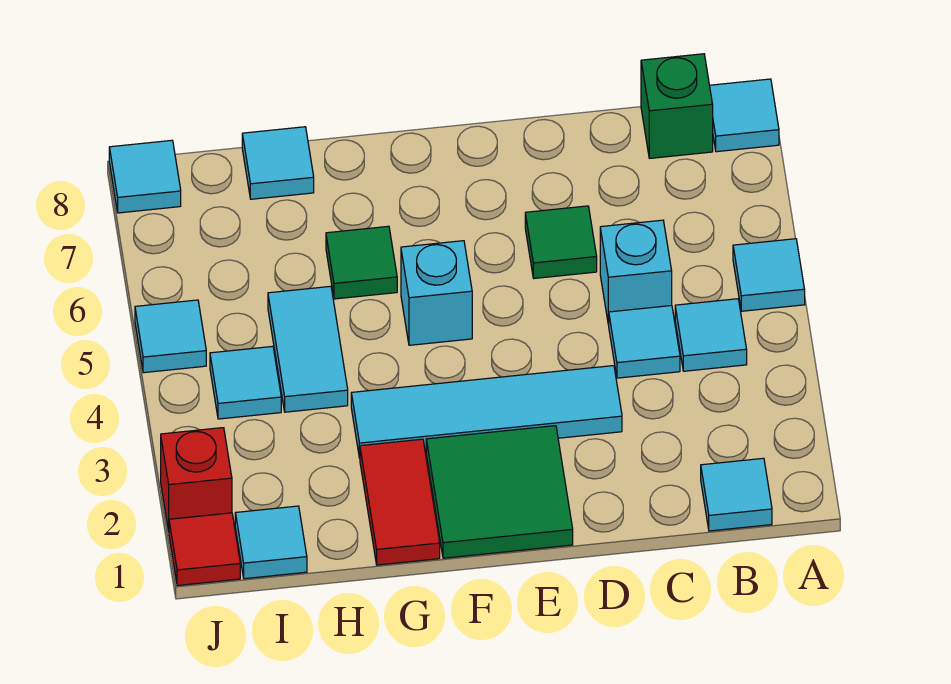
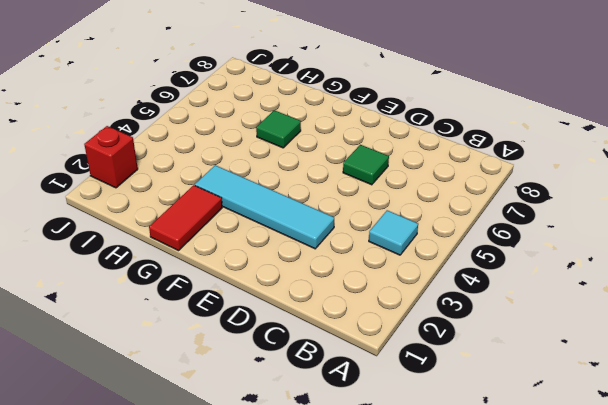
none -> cyan tile A5 level 1
none -> cyan tile A8 level 1
none -> cyan tile B1 level 1

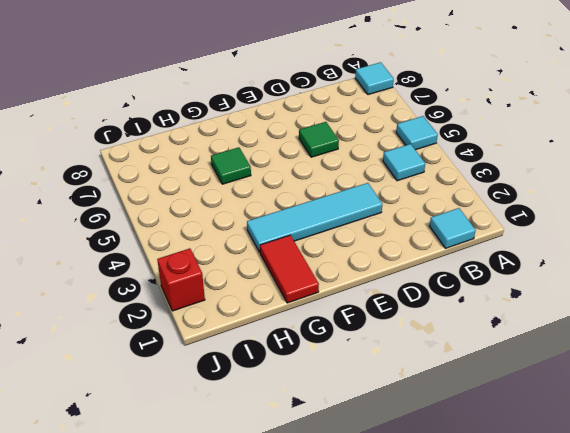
none -> green brick B8 level 1
none -> cyan tile C4 level 1
none -> cyan brick C5 level 1

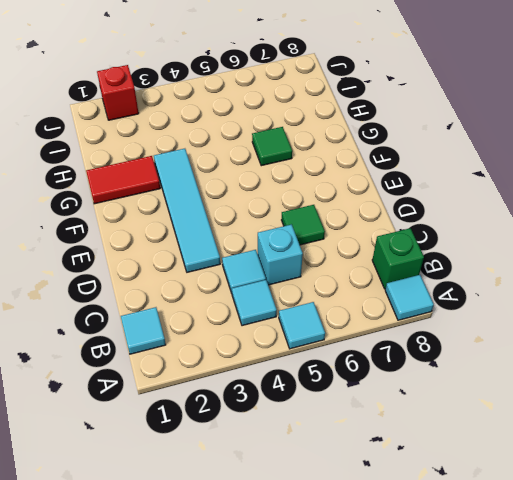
none -> green tile E1:F2 level 1
none -> cyan brick F5 level 1
none -> cyan tile H4:H5 level 1

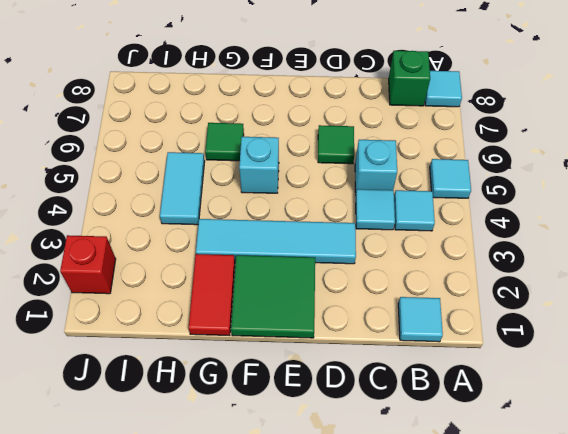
none -> cyan tile H8 level 1
none -> cyan tile I1 level 1
none -> cyan tile I4 level 1

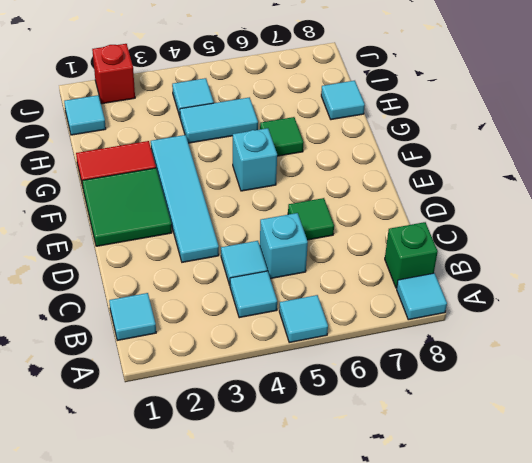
none -> red tile J1 level 1
none -> cyan tile J5 level 1
none -> cyan tile J8 level 1

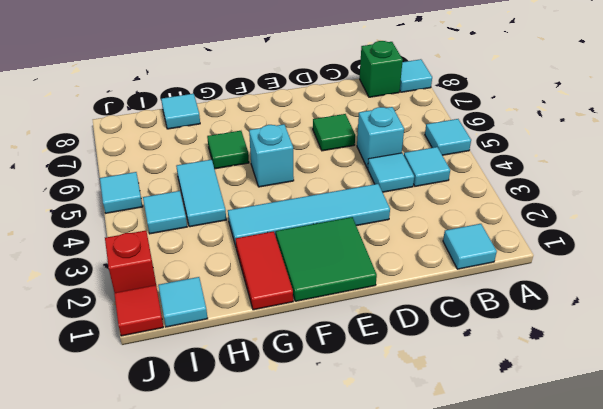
none -> cyan tile J8 level 1

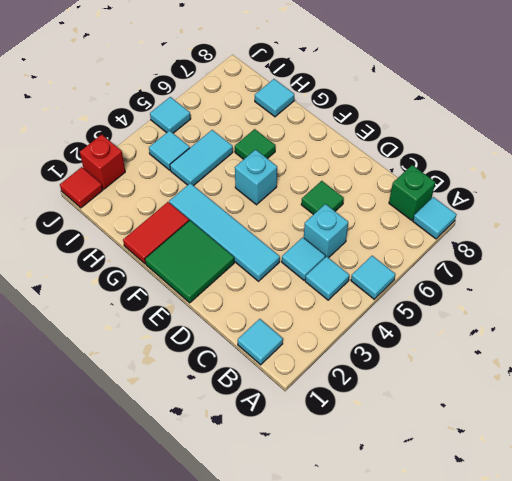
none -> cyan tile I1 level 1
none -> cyan tile J8 level 1

